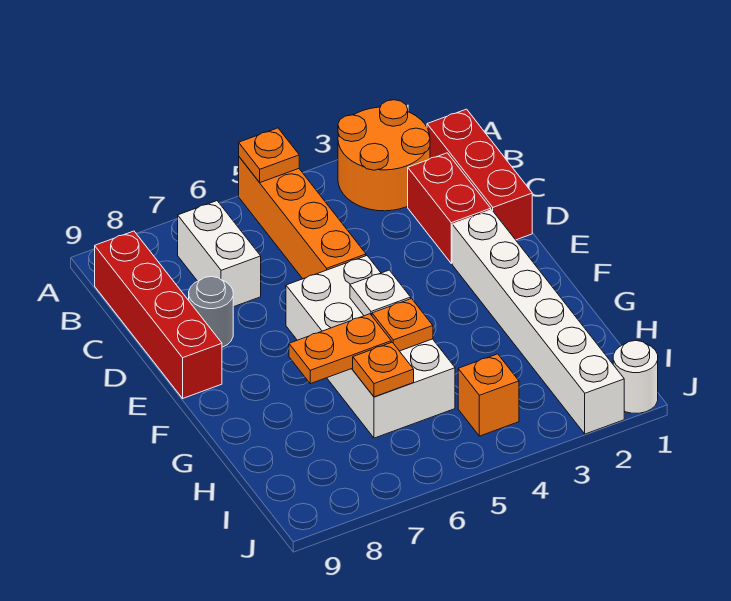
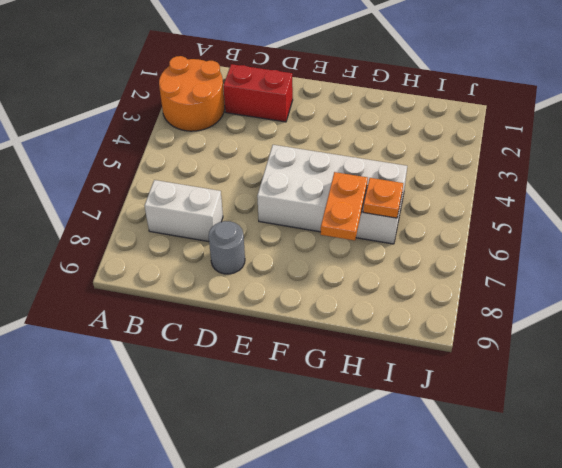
none -> orange brick A5:D5 level 1
none -> red brick B1:D1 level 1
none -> red brick B9:E9 level 1

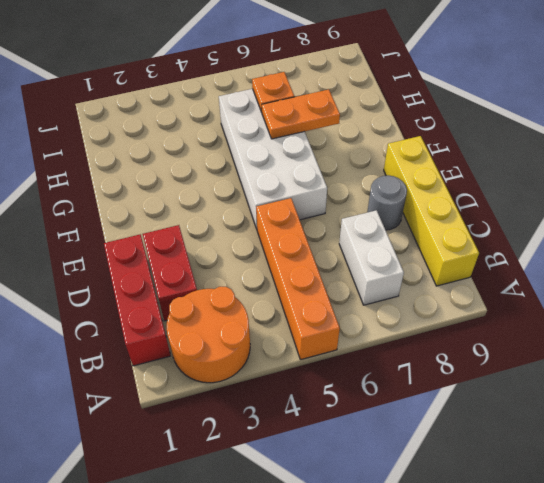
yellow brick B9:E9 level 1 -> red brick B9:E9 level 1
none -> white brick E2:J2 level 1
none -> orange brick I4 level 1
none -> white round brick J1 level 1

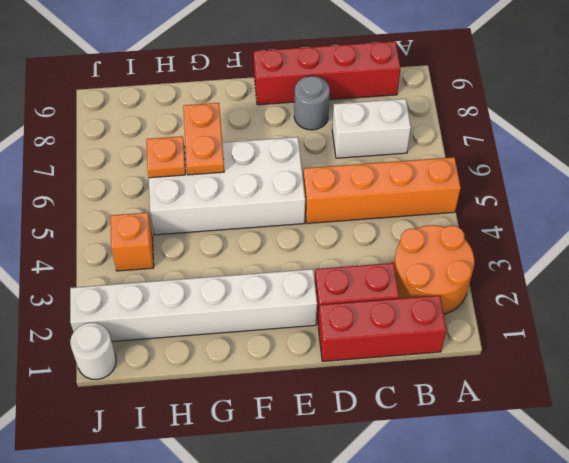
none -> orange plate A5 level 2
none -> white plate F5 level 2
none -> orange plate G5 level 2

